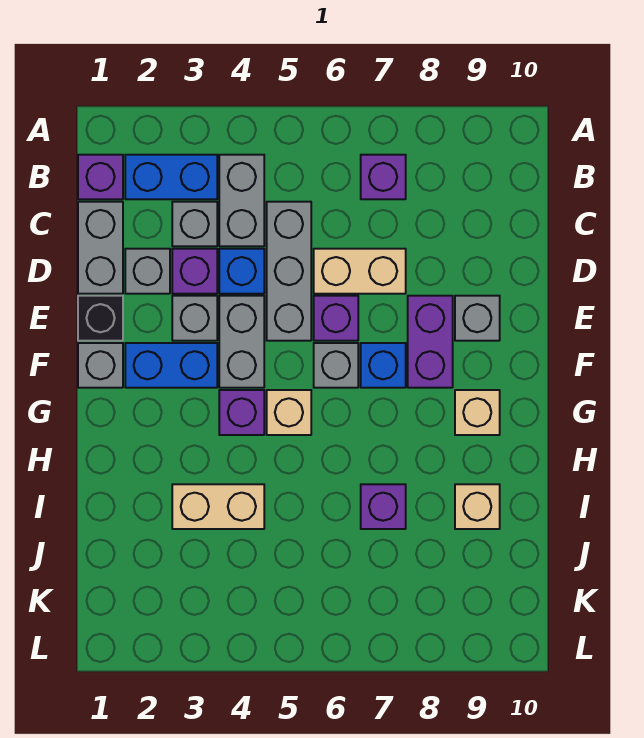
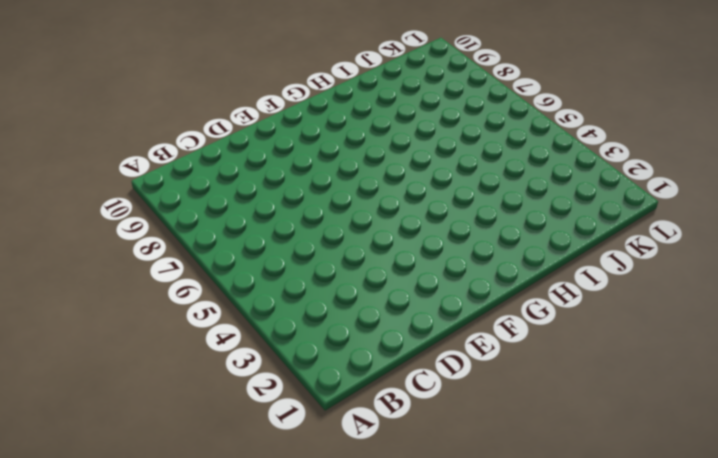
none -> purple brick B1 level 1
none -> blue brick B2:B3 level 1
none -> grey brick B4:C4 level 1

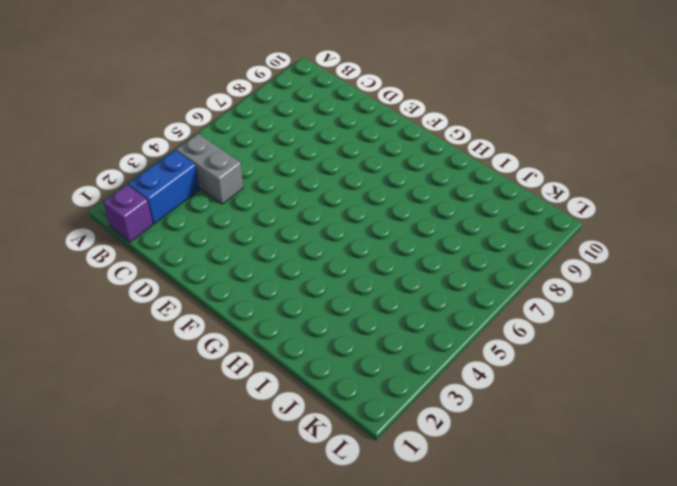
none -> purple brick B7 level 1
none -> grey brick C1:D1 level 1
none -> grey brick C3 level 1

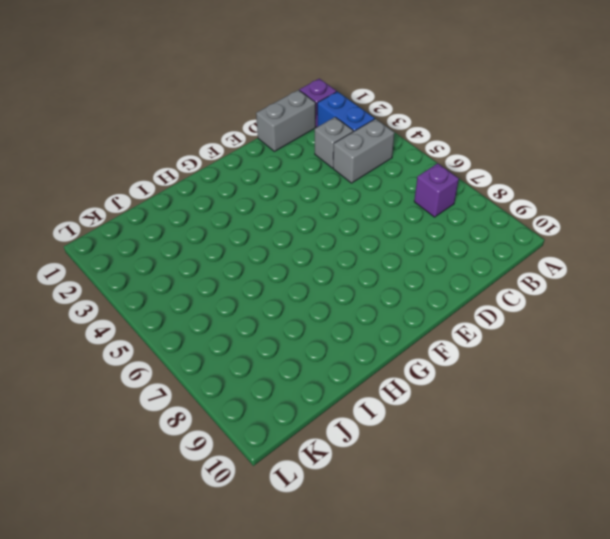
none -> grey brick C5:E5 level 1
none -> grey brick D2 level 1
none -> purple brick D3 level 1

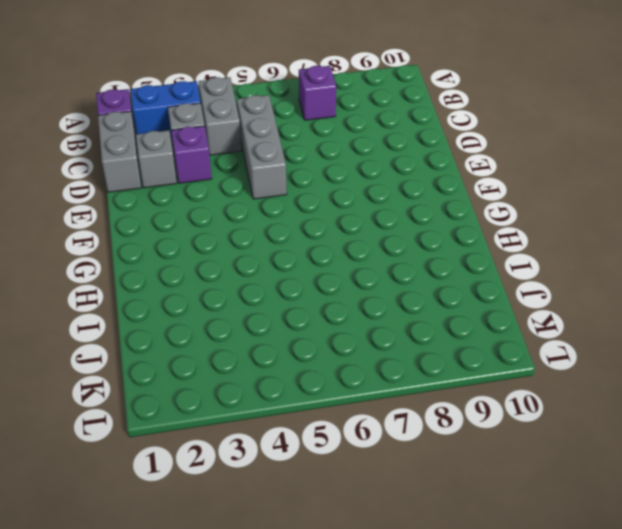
none -> blue brick D4 level 1
none -> tan brick D6:D7 level 1
none -> black brick E1 level 1

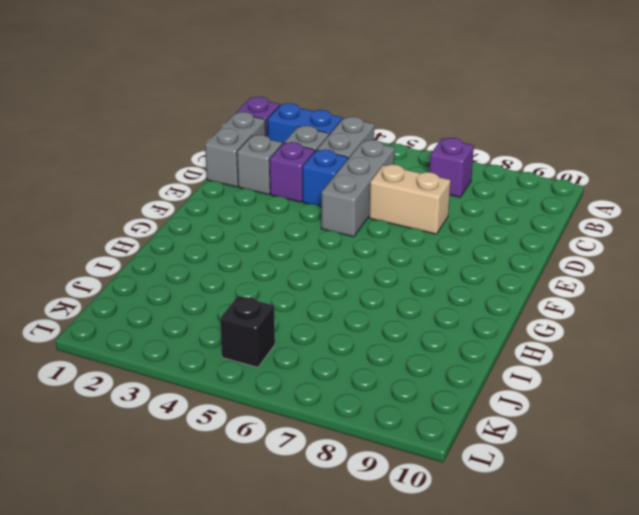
black brick K5 level 1 -> black brick E1 level 1
none -> grey brick E3 level 1
none -> grey brick E4:F4 level 1
none -> purple brick E6 level 1

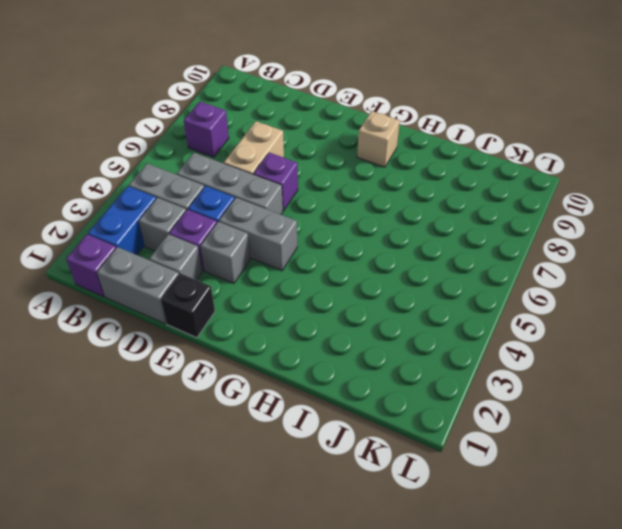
none -> purple brick E8:F8 level 1
none -> grey brick E9 level 1
none -> grey brick F1 level 1

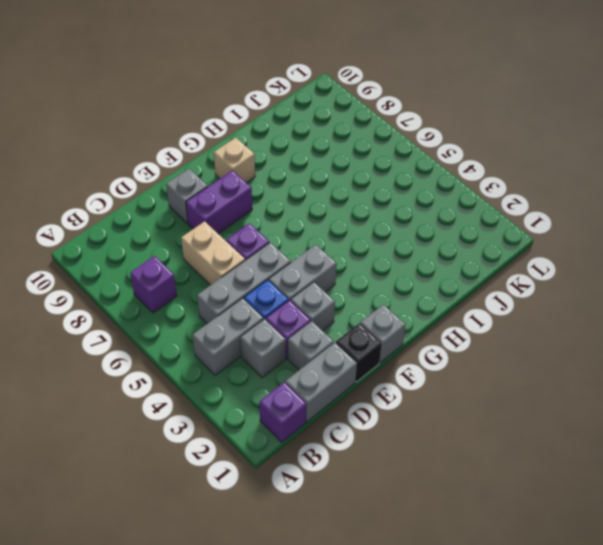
none -> blue brick B2:B3 level 1
none -> blue brick F2:F3 level 1
none -> grey brick F6 level 1

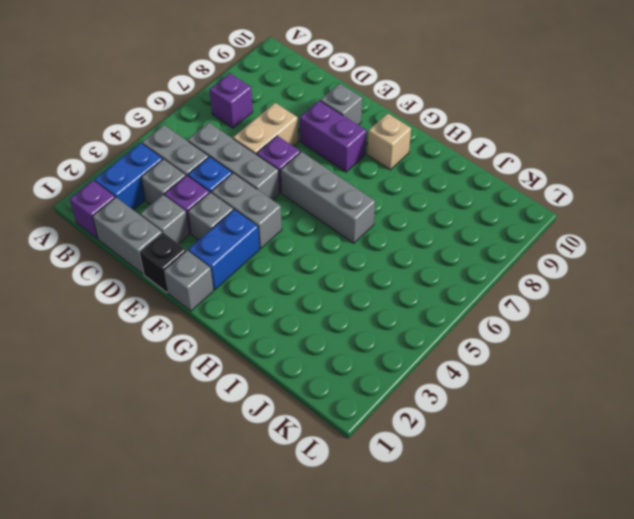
grey brick F6:H6 level 1 -> grey brick F6 level 1
none -> blue brick F7 level 1
none -> purple brick G4 level 1
none -> tan brick G5 level 1

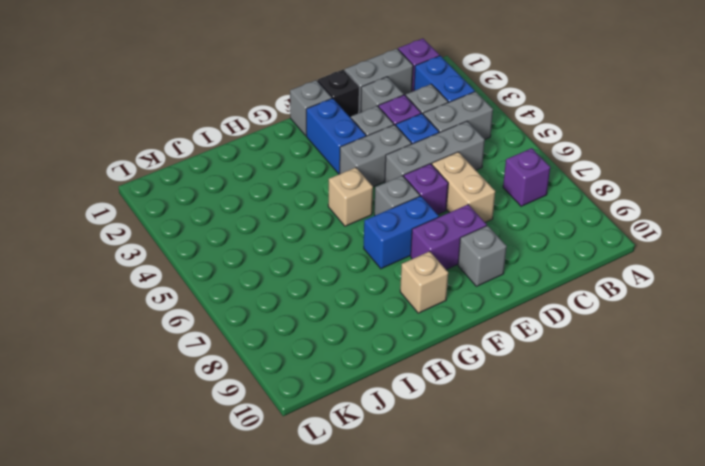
blue brick F7:G7 level 1 -> blue brick F7 level 1
none -> purple brick G4 level 1
none -> tan brick I3:I4 level 1
none -> purple brick I7 level 1

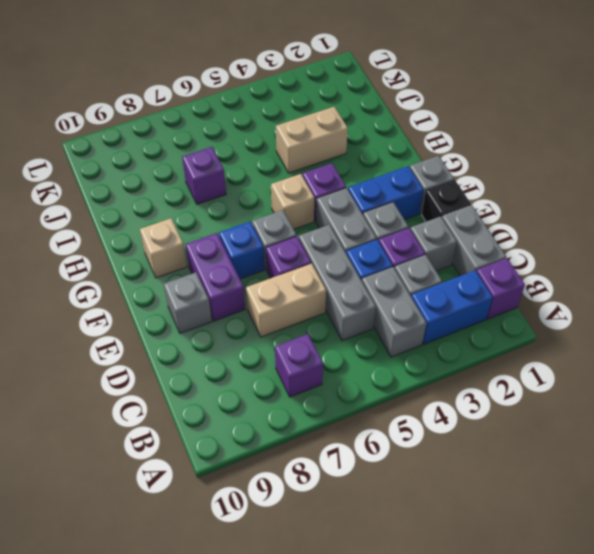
none -> tan brick I9 level 1

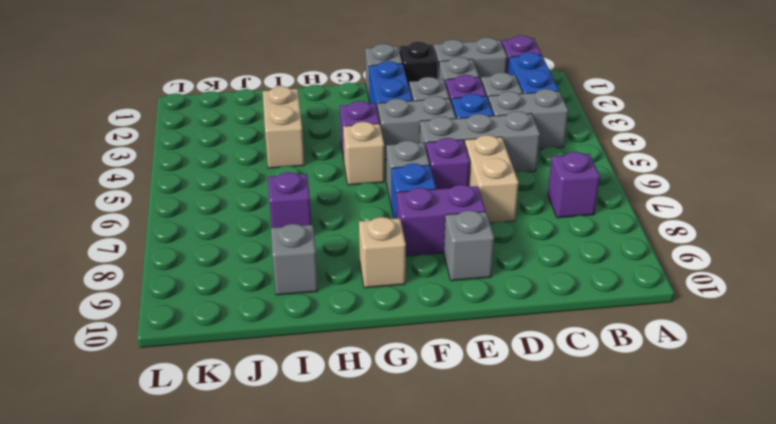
grey brick I9 level 1 -> tan brick I9 level 1

